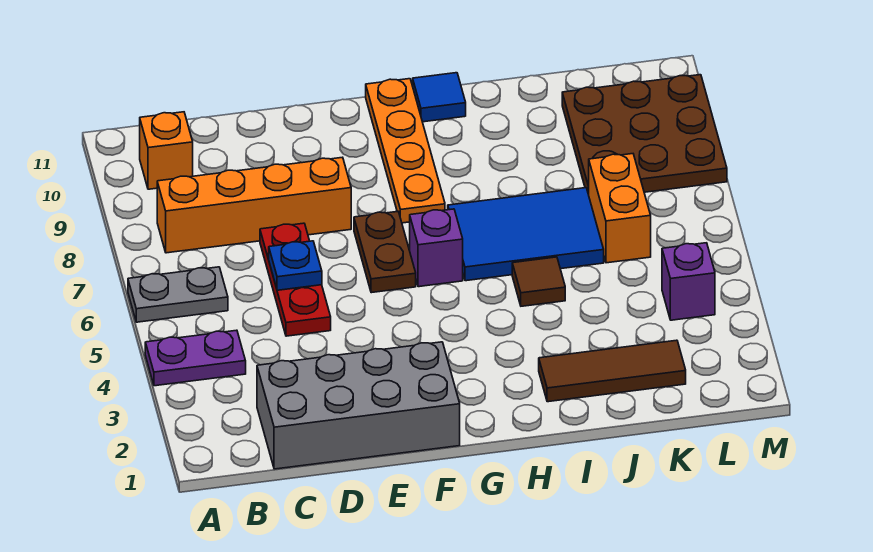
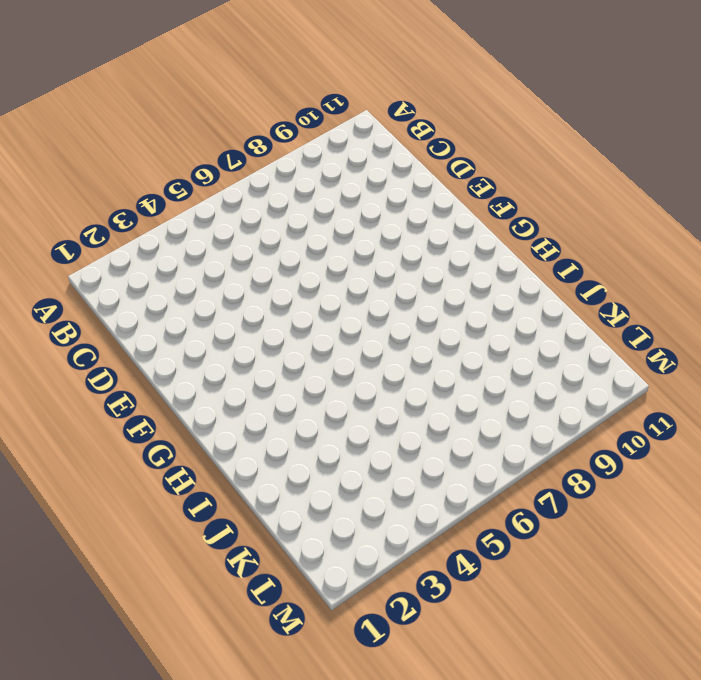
none -> purple plate A4:B4 level 1
none -> grey plate A6:B6 level 1
none -> orange brick B8:E8 level 1

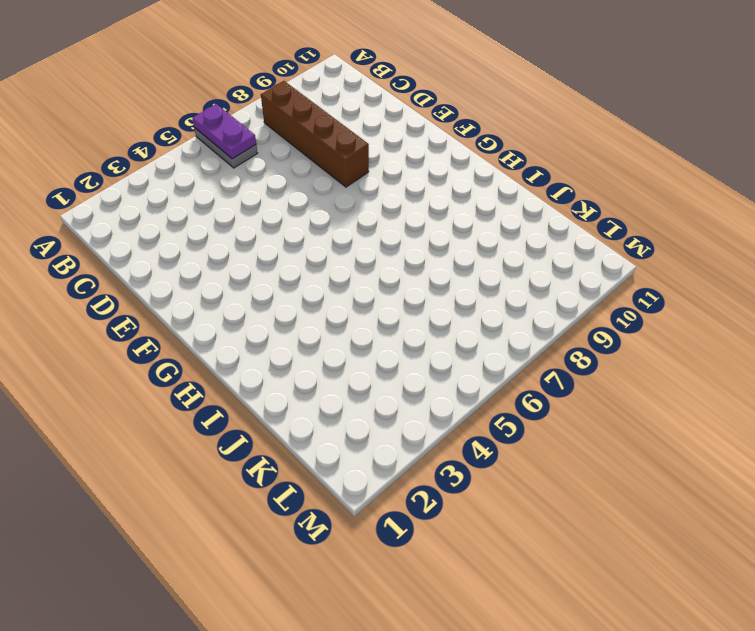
purple plate A6:B6 level 2 -> purple plate A4:B4 level 1
brown brick B8:E8 level 1 -> orange brick B8:E8 level 1
none -> orange brick B10 level 1
none -> grey brick C1:F2 level 1
none -> red plate D5:D7 level 1

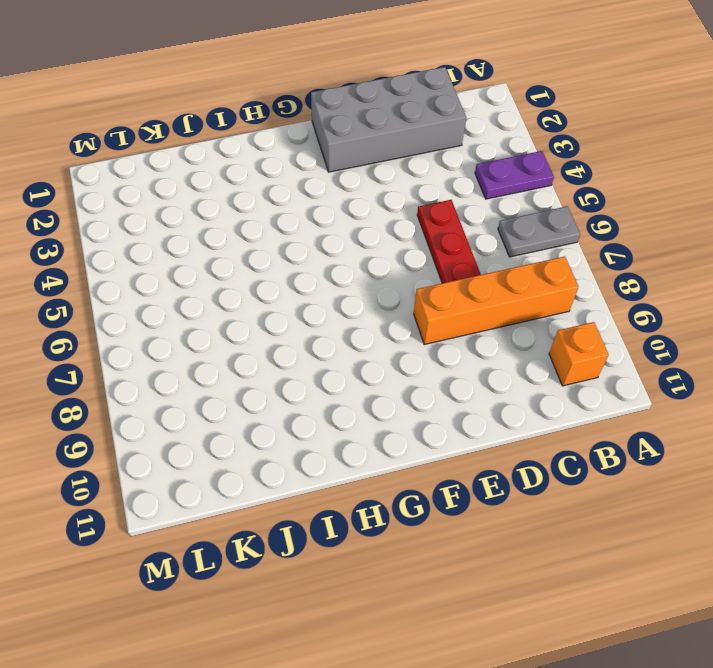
none -> brown plate F6:F7 level 1
none -> purple brick G6 level 1
none -> orange plate G8:G11 level 1

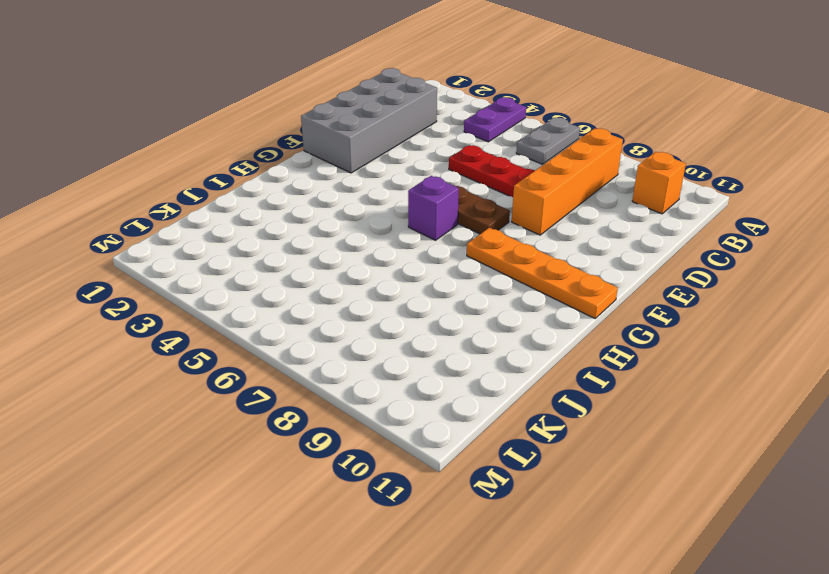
none -> blue tile H6:J7 level 1
none -> blue tile H11 level 1
none -> brown tile I2:K2 level 1

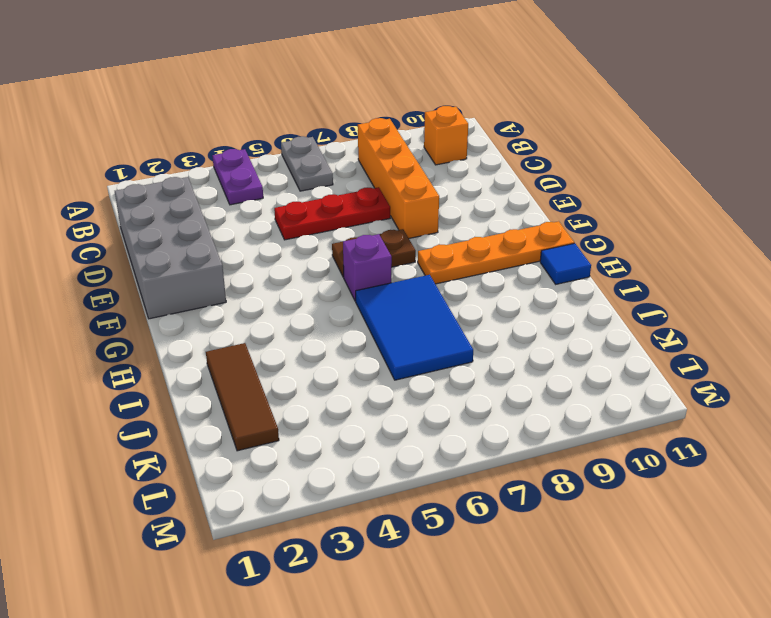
none -> brown tile I5 level 1
none -> orange brick K6:K7 level 1
none -> brown plate K8:M10 level 1

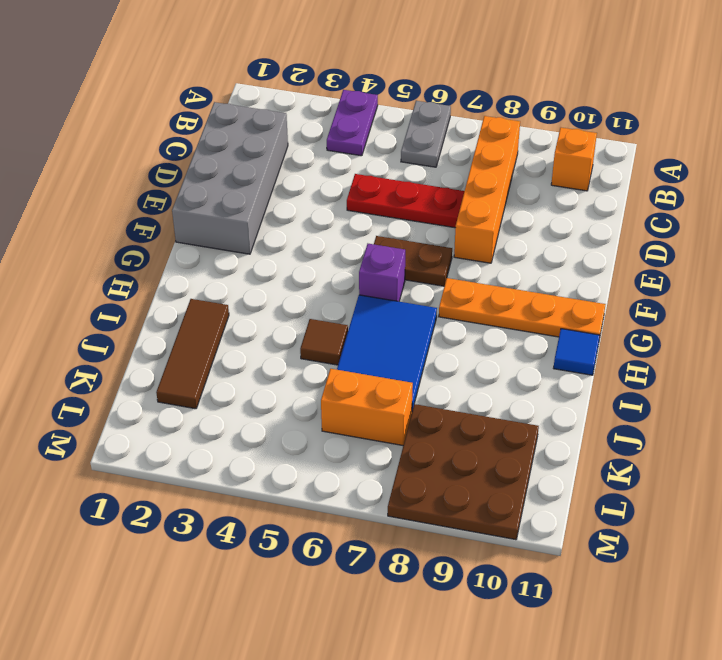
none -> purple brick L4 level 1
none -> blue plate D6 level 2

